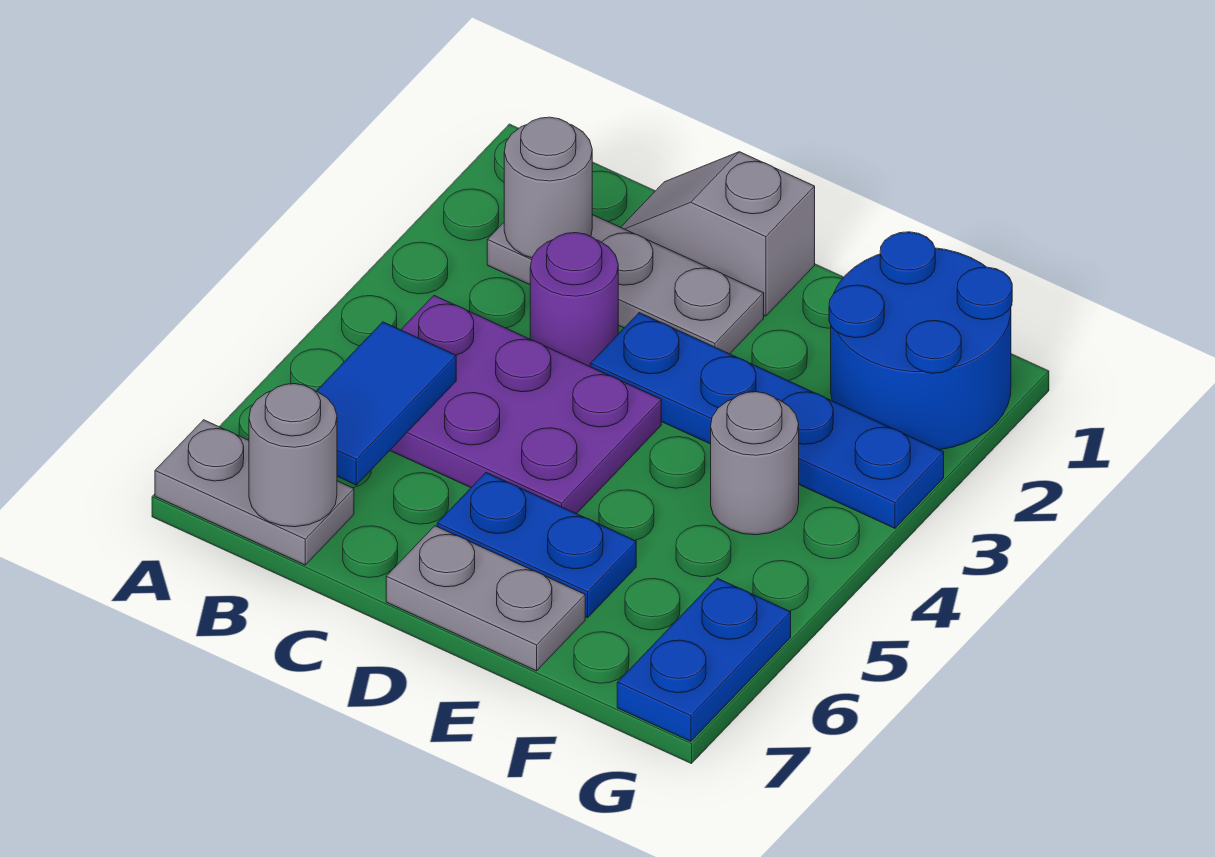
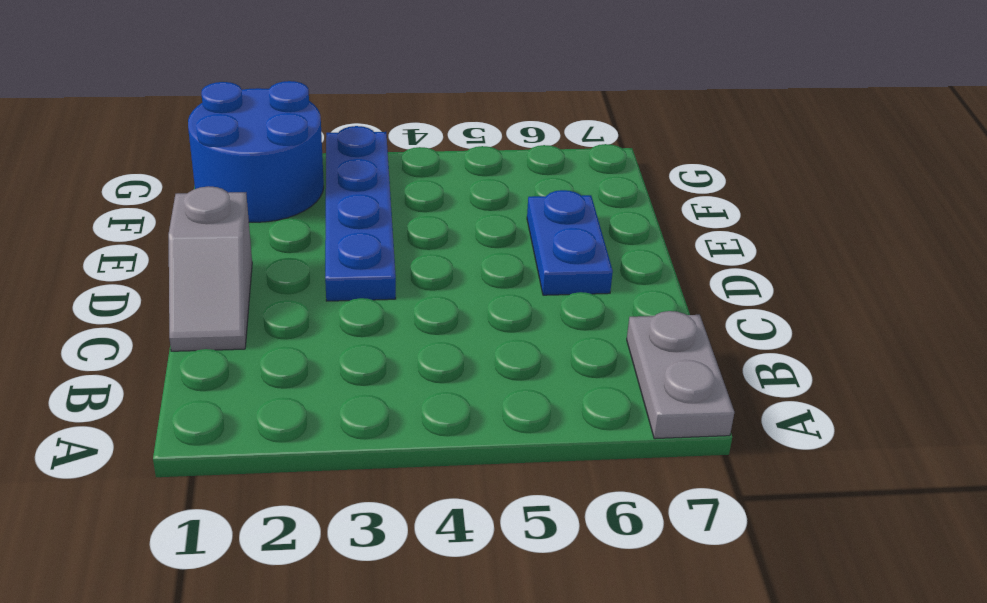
none -> grey plate B2:D2 level 1
none -> purple plate B4:D5 level 1
none -> purple round brick C3 level 1

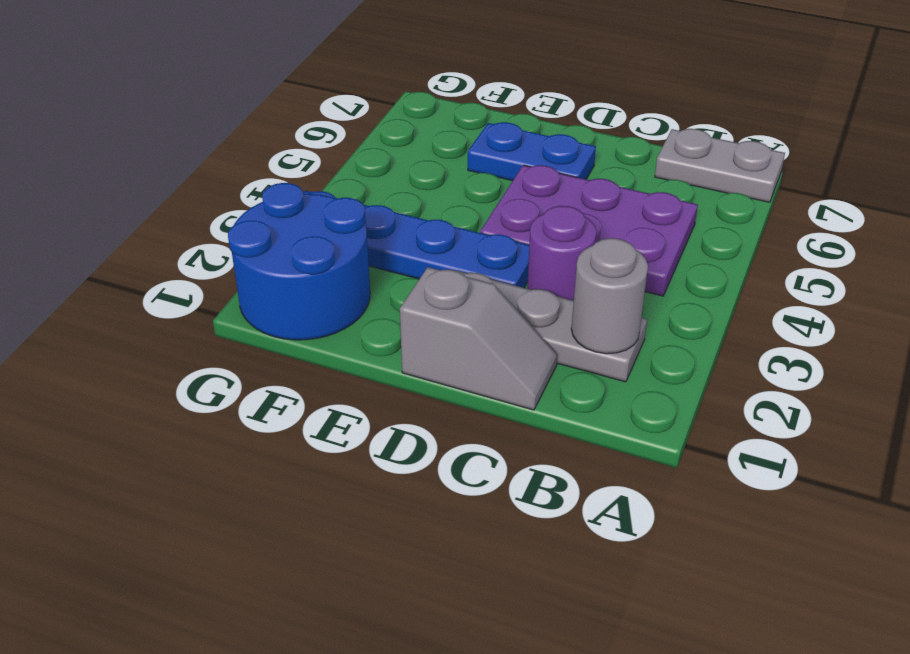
none -> grey plate D7:E7 level 1
none -> grey round brick F4 level 1
none -> blue plate G6:G7 level 1

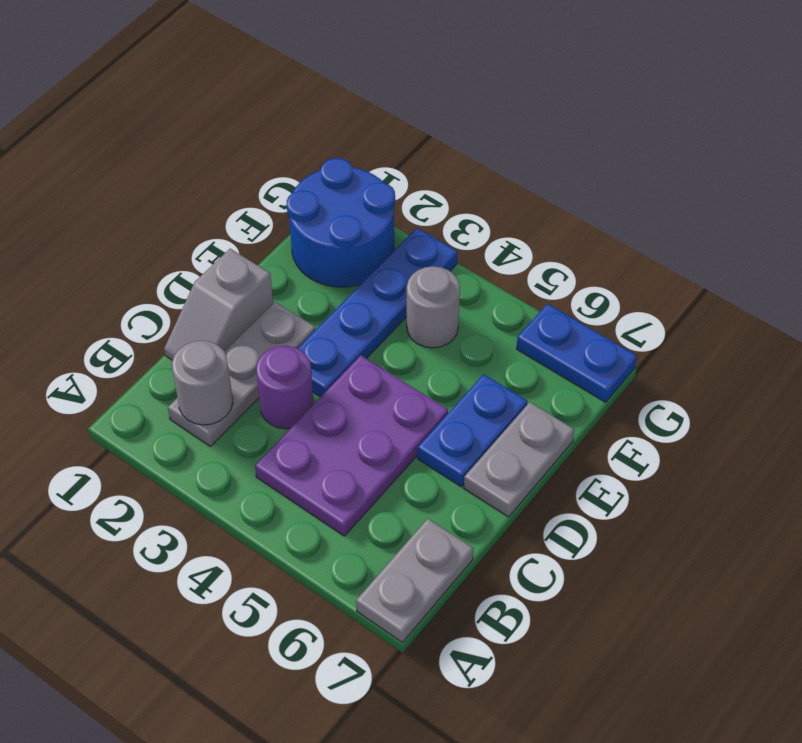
none -> blue tile B5:B6 level 2
none -> grey round brick B7 level 2

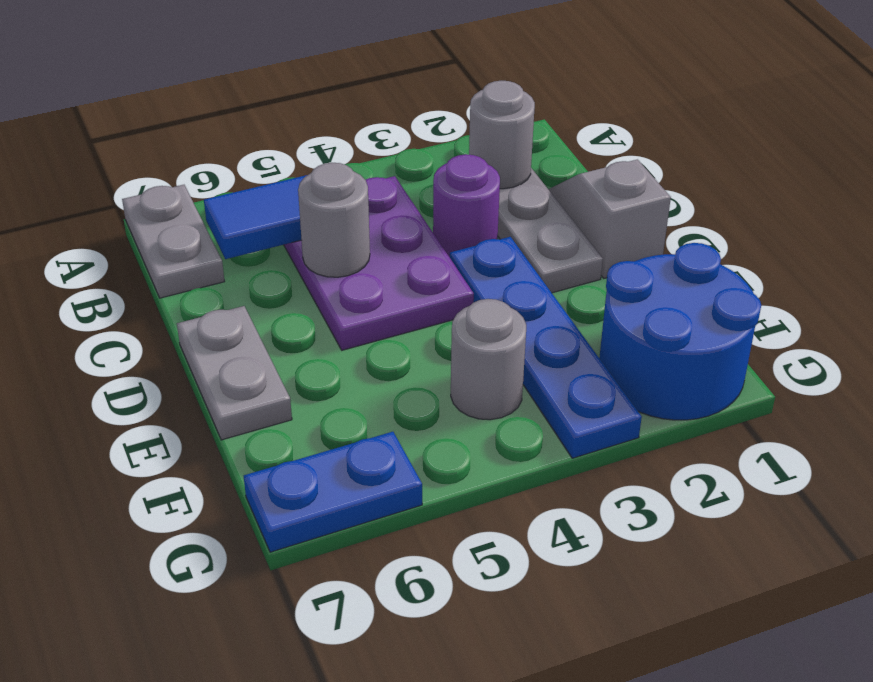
grey round brick C5 level 2 -> grey round brick B7 level 2
none -> blue plate D6:E6 level 1

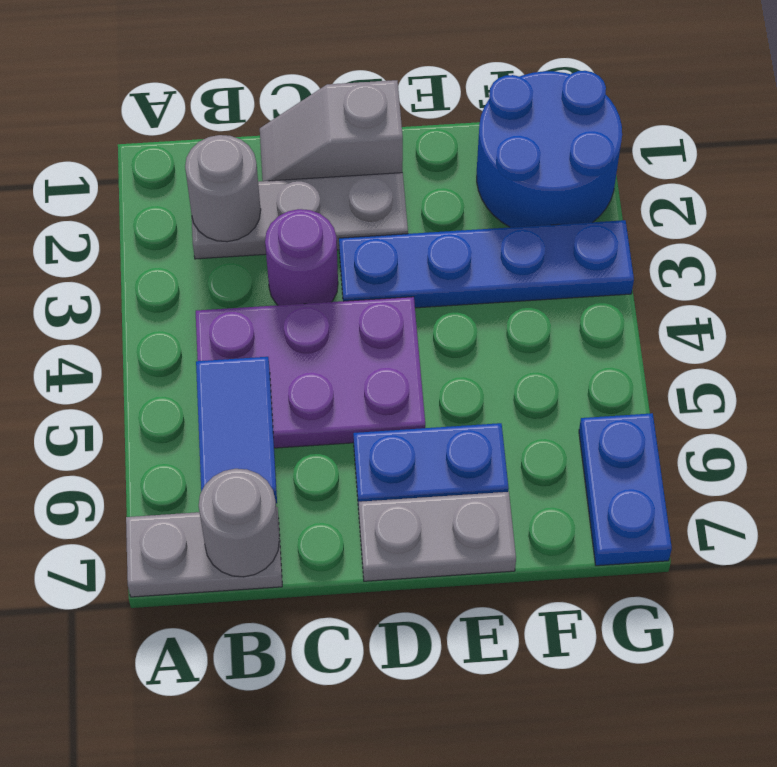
none -> grey round brick F4 level 1

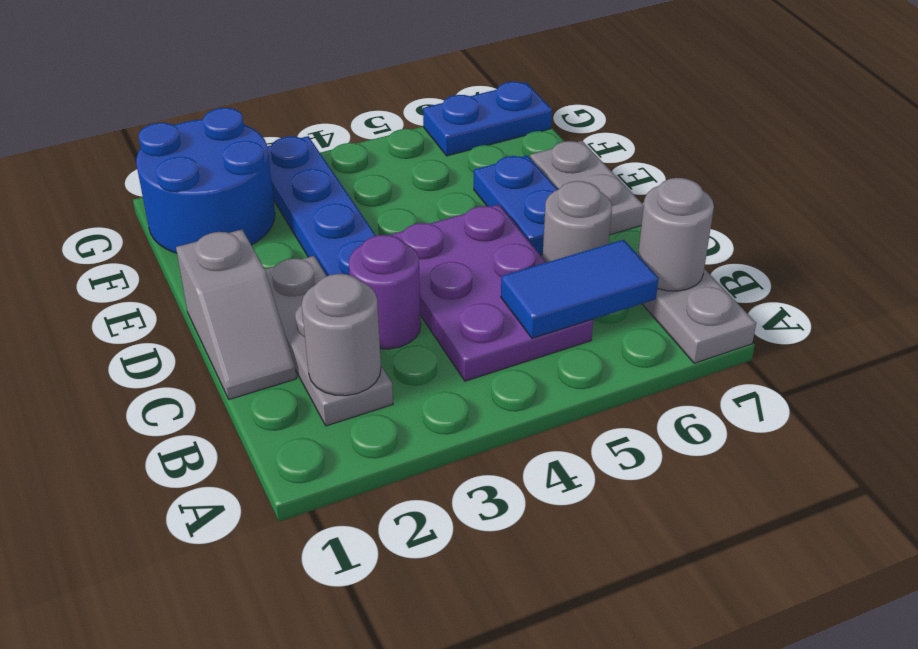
grey round brick C6 level 1 -> grey round brick F4 level 1

